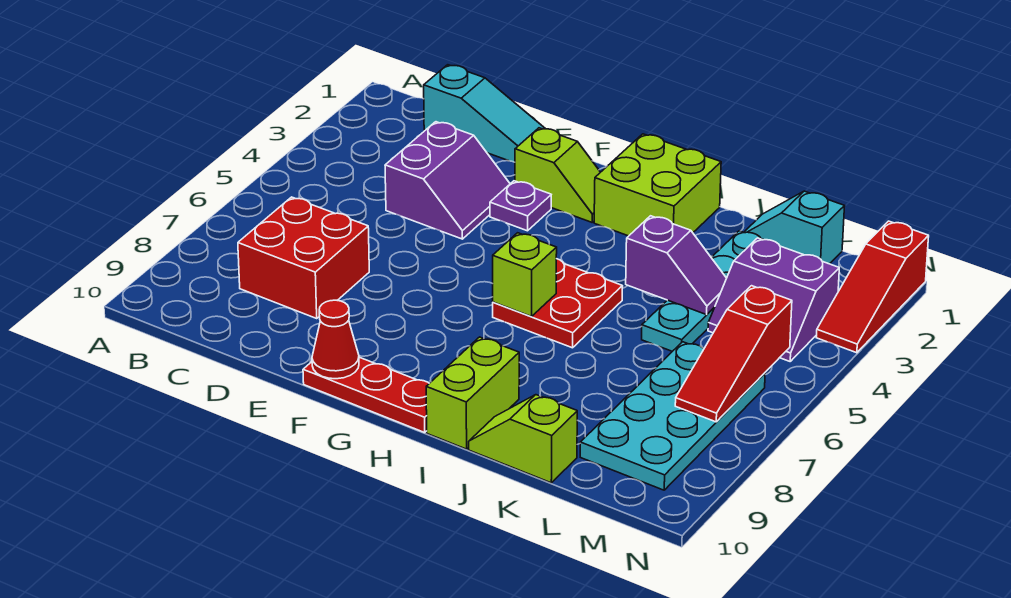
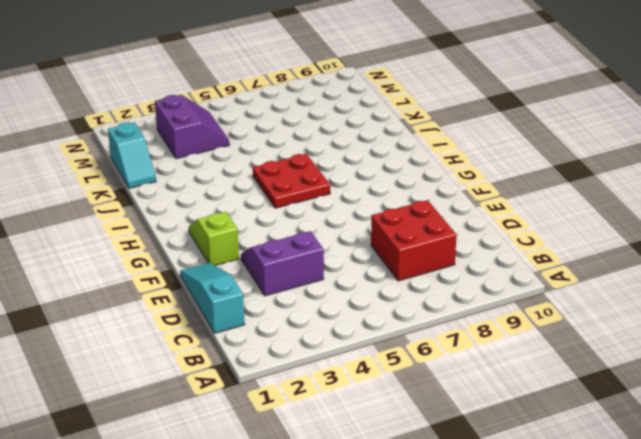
none -> purple plate F3 level 1
none -> red plate F10:H10 level 1
none -> lime brick H1:I2 level 1

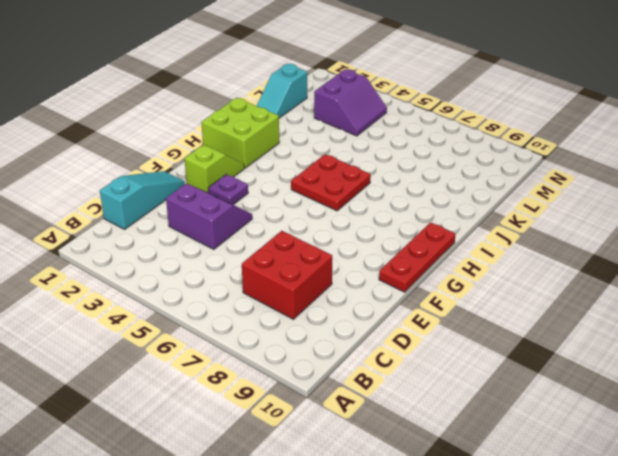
none -> lime brick I9:I10 level 1
none -> lime slope J10:K10 level 1 top K
none -> cyan plate K2:K5 level 1

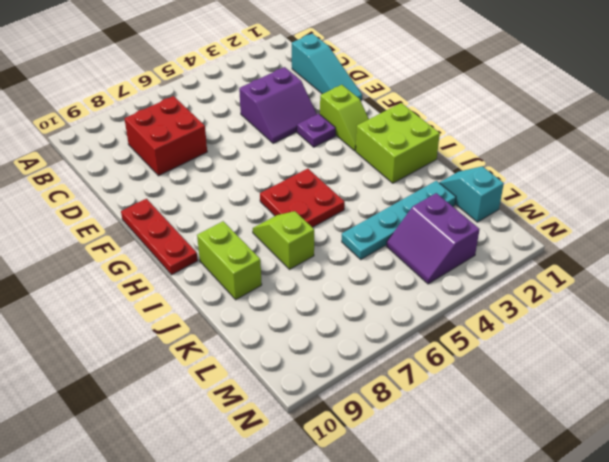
lime slope I7:J7 level 1 top J -> lime slope J10:K10 level 1 top K
lime brick I9:J9 level 1 -> lime brick I9:I10 level 1
none -> cyan plate L6:M9 level 1
none -> red slope N1:N3 level 1 top 1
none -> red cone F10 level 2

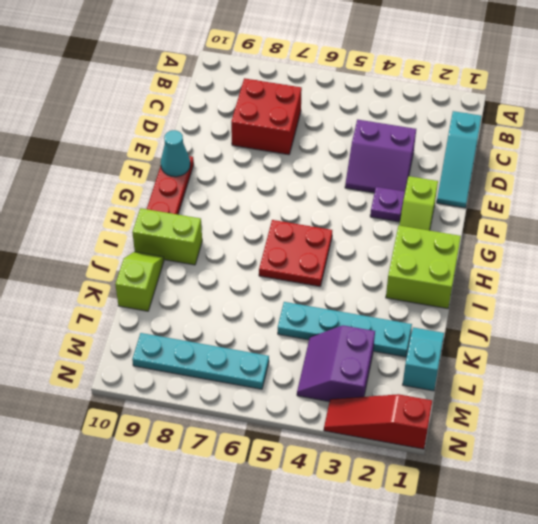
cyan cone F10 level 2 -> red cone F10 level 2
cyan plate M6:M9 level 1 -> cyan plate L6:M9 level 1
none -> lime brick H6 level 2
none -> purple slope J4:K4 level 2 top J
none -> red slope M5:M7 level 2 top 5

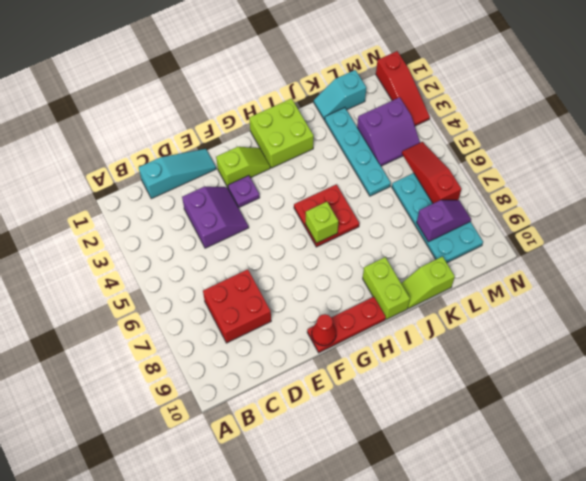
purple slope L8:M8 level 2 top L -> purple slope J4:K4 level 2 top J
red slope M5:M7 level 2 top 7 -> red slope M5:M7 level 2 top 5

